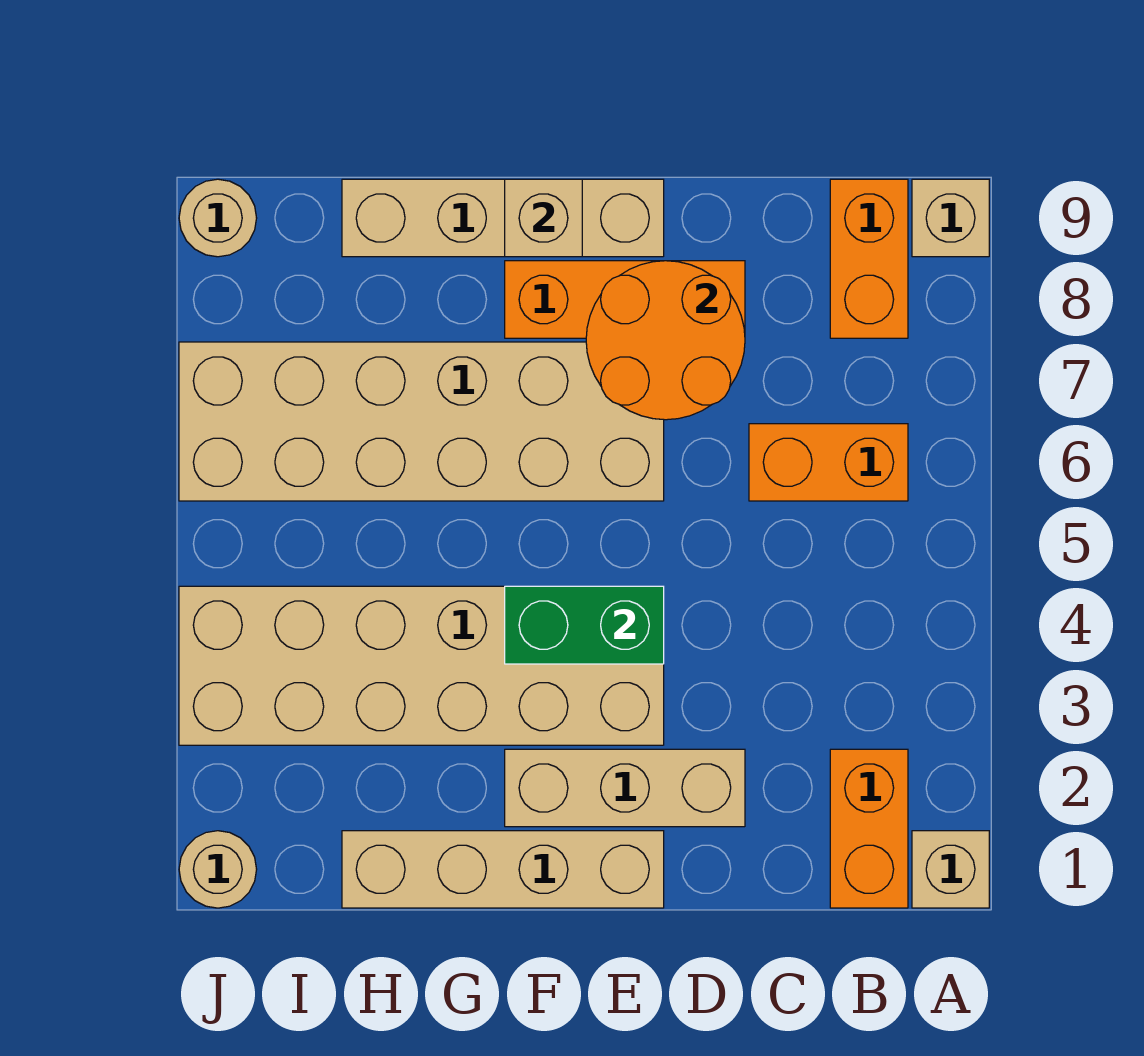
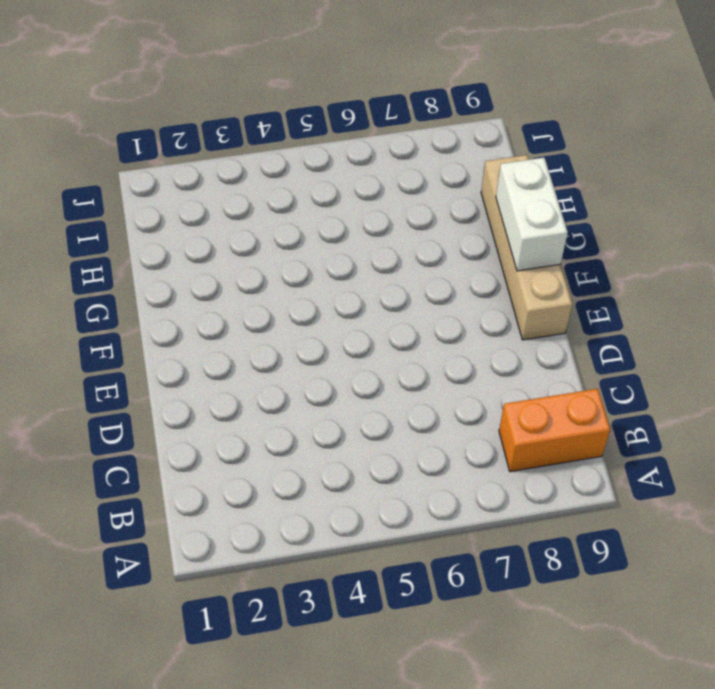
white brick F9:G9 level 2 -> tan brick F9 level 2
none -> tan brick A1 level 1
none -> tan brick A9 level 1
none -> orange brick B1:B2 level 1

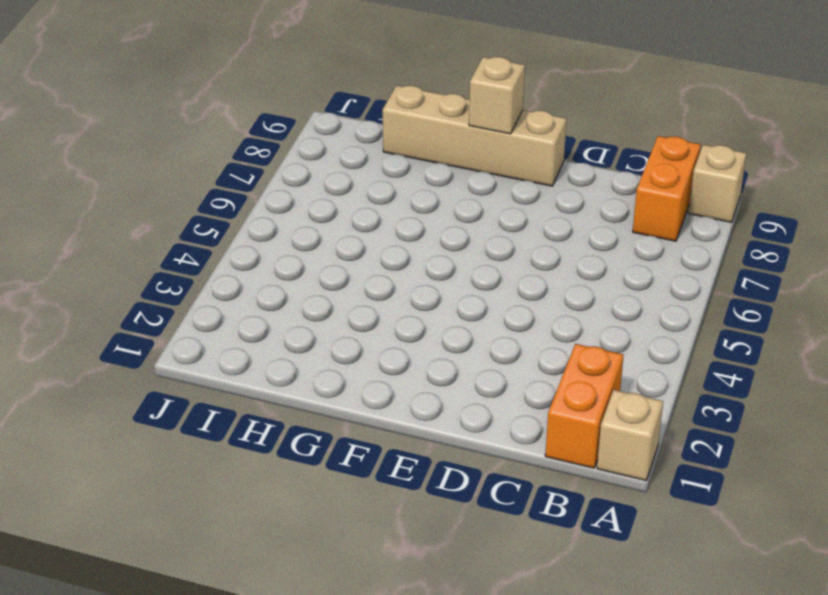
none -> orange brick B6:C6 level 1
none -> tan brick D2:F2 level 1
none -> orange brick D8:F8 level 1

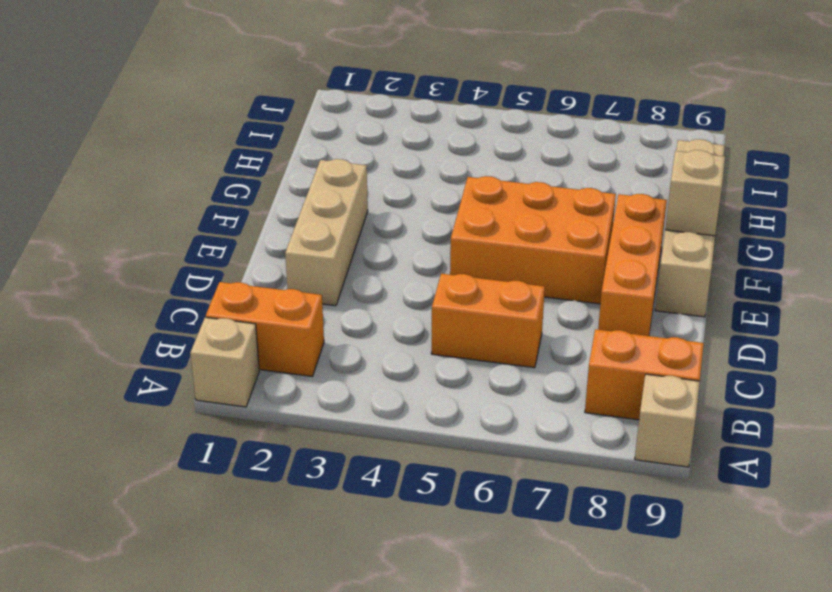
orange brick C5:C6 level 1 -> orange brick B6:C6 level 1
orange brick E5:F7 level 1 -> tan brick E6:J7 level 1
none -> tan brick E1:H1 level 1
none -> tan brick E3:J4 level 1
none -> tan round brick J1 level 1

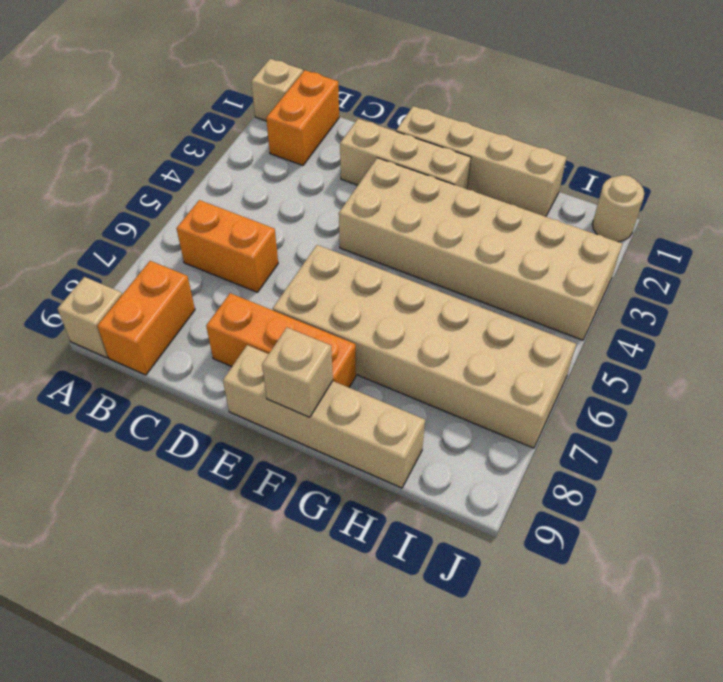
none -> tan round brick J9 level 1
none -> orange round brick D7:E8 level 2
none -> green brick E4:F4 level 2

